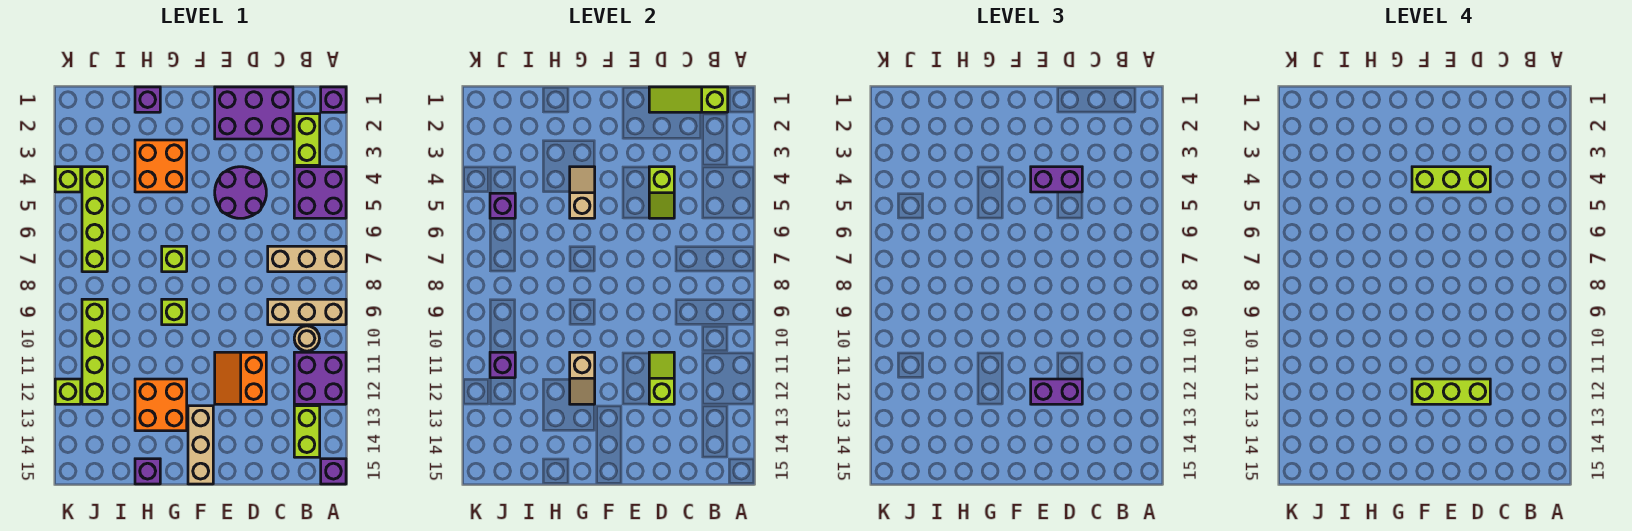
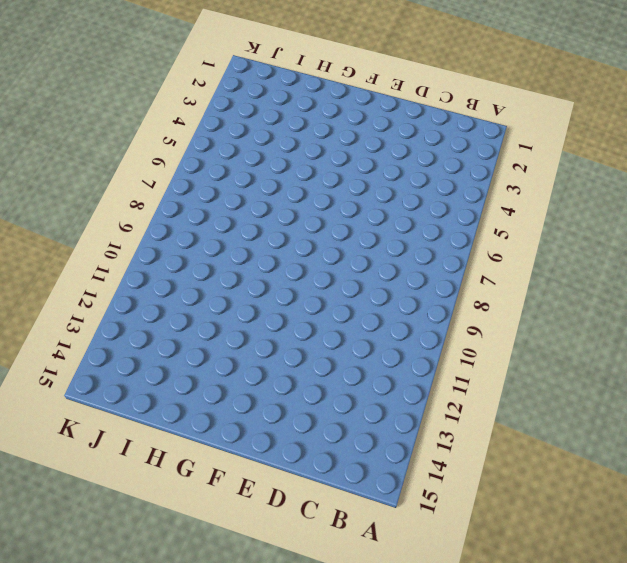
none -> purple brick A1 level 1
none -> purple brick A4:B5 level 1
none -> tan brick A7:C7 level 1
none -> tan brick A9:C9 level 1

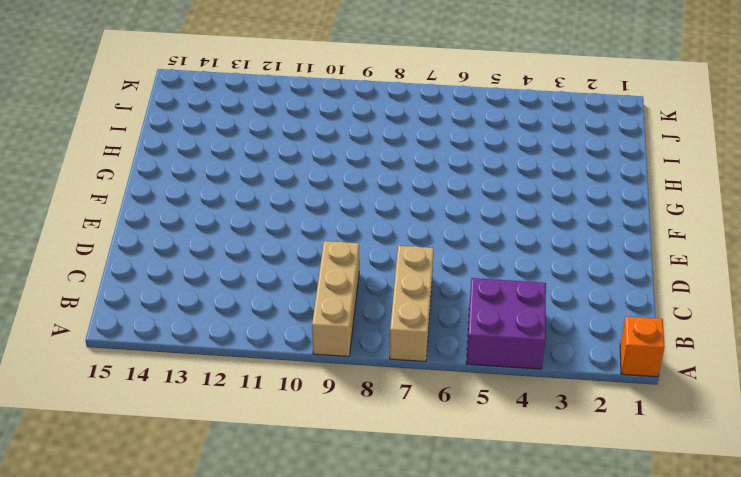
orange brick A1 level 1 -> purple brick A1 level 1
none -> purple brick A11:B12 level 1
none -> purple brick A15 level 1
none -> lime brick B2:B3 level 1
none -> tan round brick B10 level 1

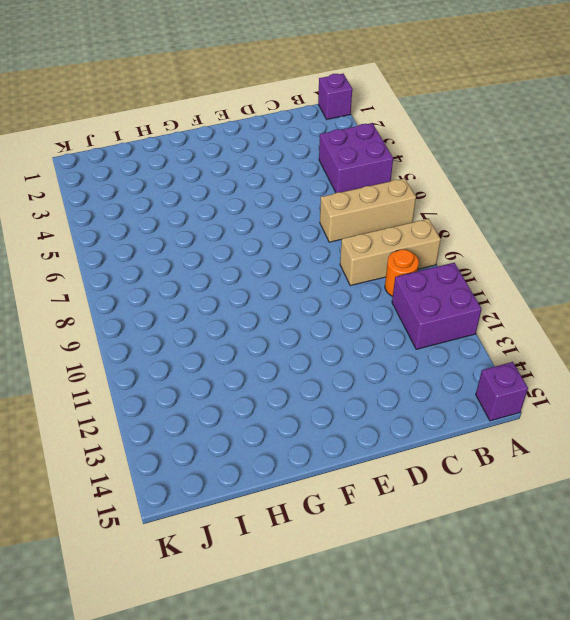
orange round brick B10 level 1 -> tan round brick B10 level 1
none -> lime brick B2:B3 level 1
none -> lime brick B13:B14 level 1
none -> purple brick C1:E2 level 1
none -> purple round brick D4:E5 level 1

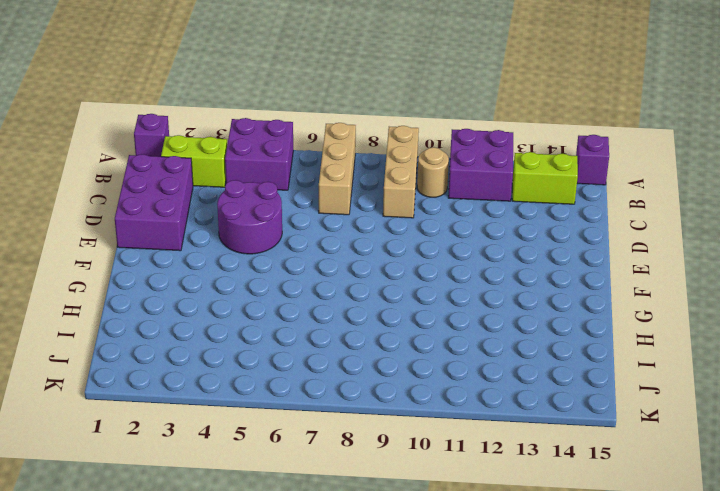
none -> orange slope D11:E12 level 1 top D
none -> tan brick F13:F15 level 1
none -> orange brick G3:H4 level 1
none -> lime brick G7 level 1

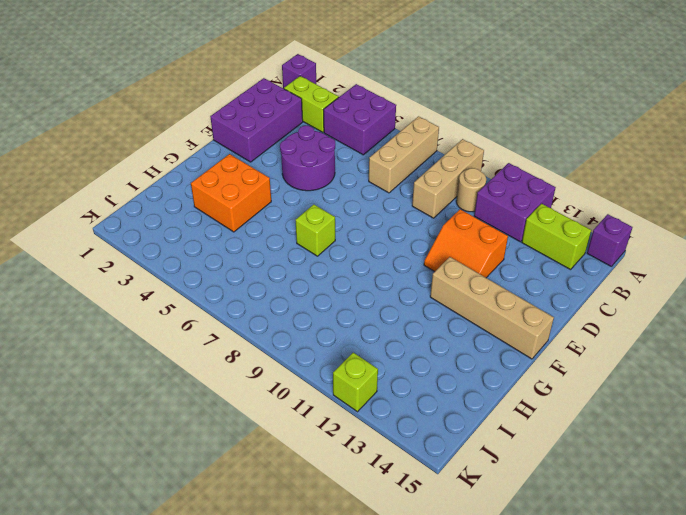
tan brick F12:F15 level 1 -> tan brick F13:F15 level 1
none -> lime brick G9 level 1
none -> orange brick G12:H13 level 1
none -> purple brick H1 level 1
none -> purple brick H15 level 1

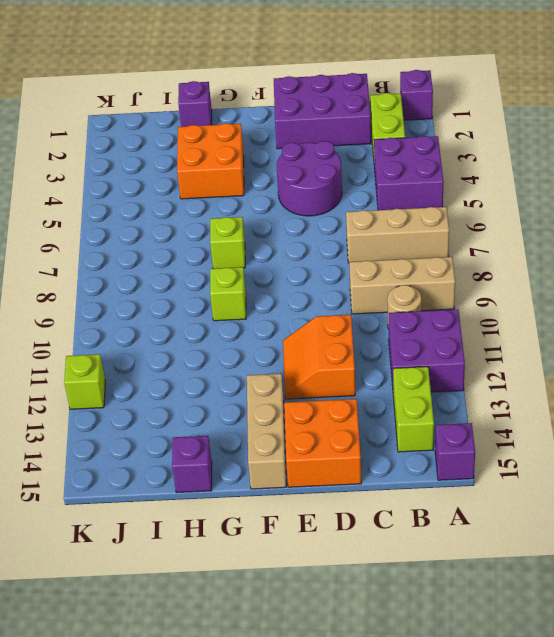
orange brick D14:E15 level 1 -> orange brick G12:H13 level 1
none -> lime brick J4:J7 level 1
none -> lime brick J9:J12 level 1
none -> lime brick K4 level 1
none -> lime slope B1:D1 level 2 top B

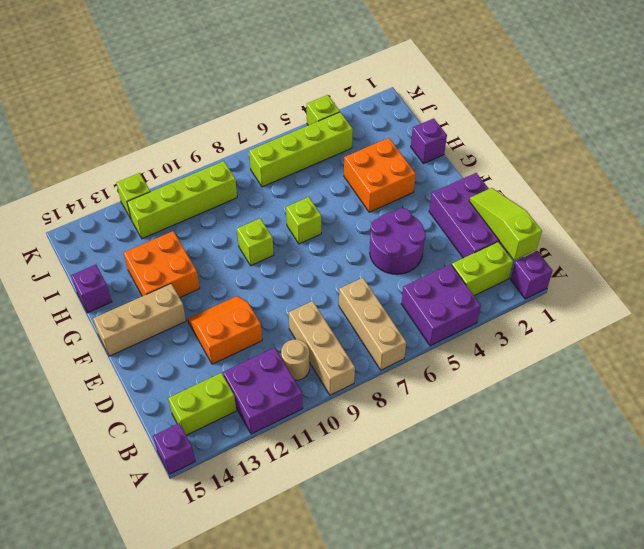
none -> lime slope D4:D5 level 2 top 4
none -> lime slope D11:D12 level 2 top 12
none -> tan slope G4:G5 level 2 top 5
none -> tan slope G11:G12 level 2 top 11

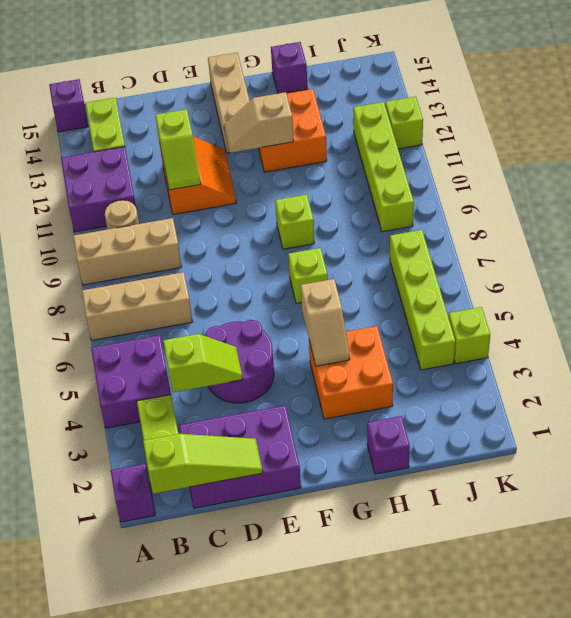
lime slope C4:D4 level 2 top C -> lime slope D4:D5 level 2 top 4
tan slope F12:G12 level 2 top G -> tan slope G11:G12 level 2 top 11
none -> purple brick J5 level 2
none -> purple brick J11 level 2
none -> purple brick D4:E4 level 3
none -> purple brick D12:E12 level 3

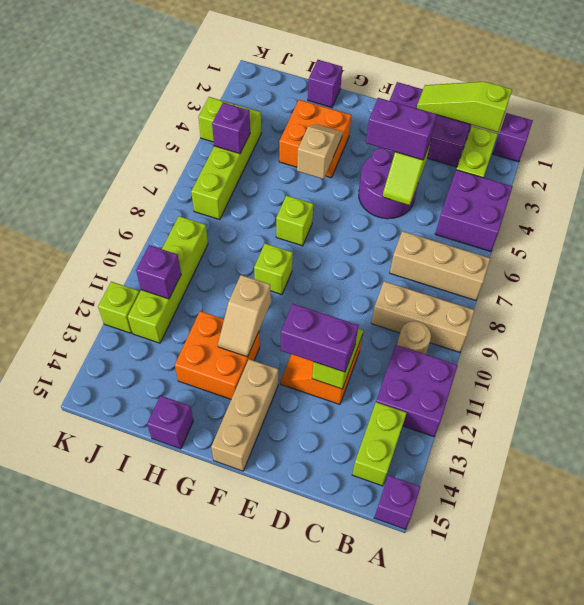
none -> lime brick D4:F4 level 4
none -> lime brick D12:F12 level 4

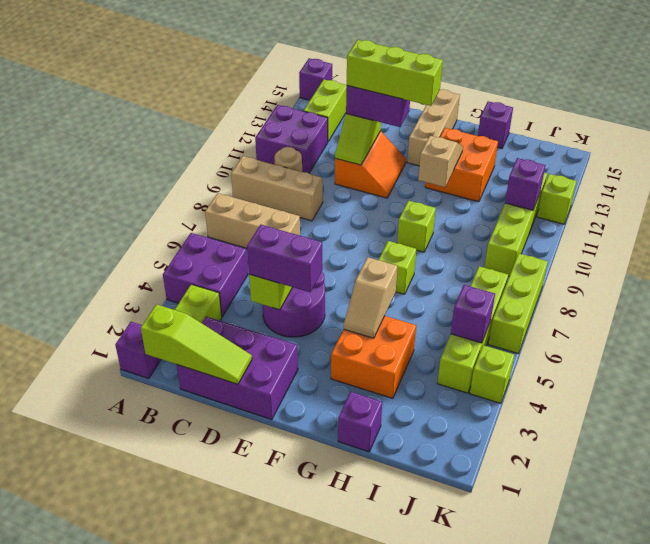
lime brick K6:K8 level 1 -> lime brick D4:F4 level 4

